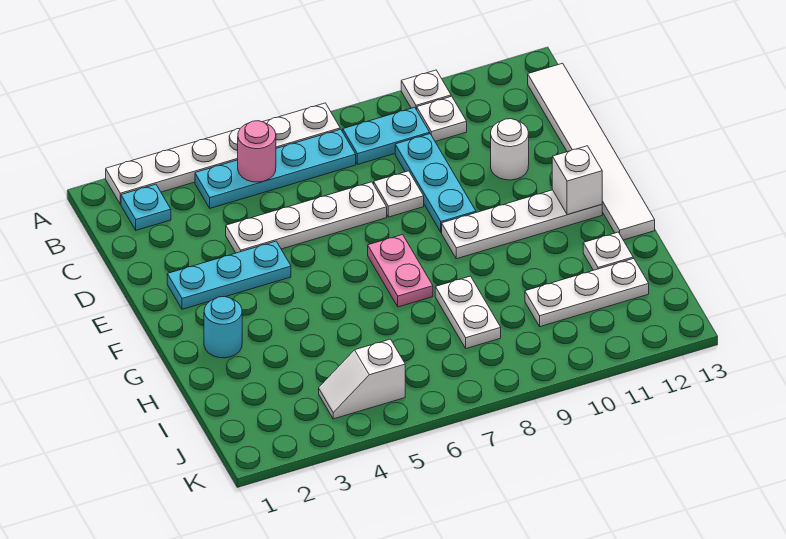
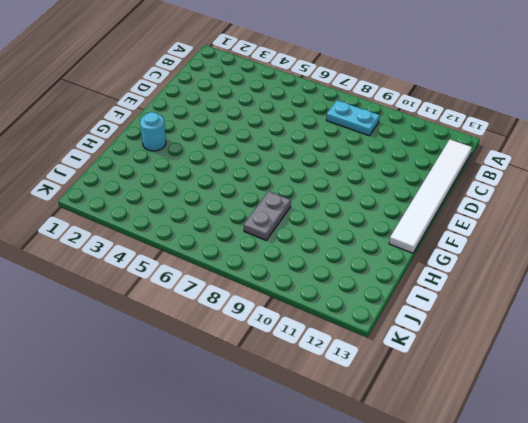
grey plate H8:I8 level 1 -> white plate H8:I8 level 1
none -> white plate A2:A7 level 1
none -> white plate A10 level 1
none -> cyan plate B2 level 1

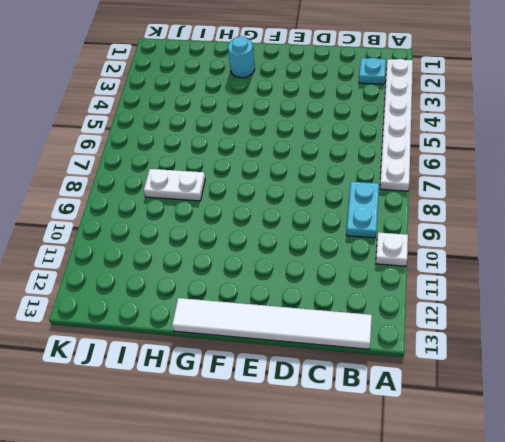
none -> cyan plate B4:B7 level 1
none -> white plate B10 level 1
none -> cyan plate C9:E9 level 1

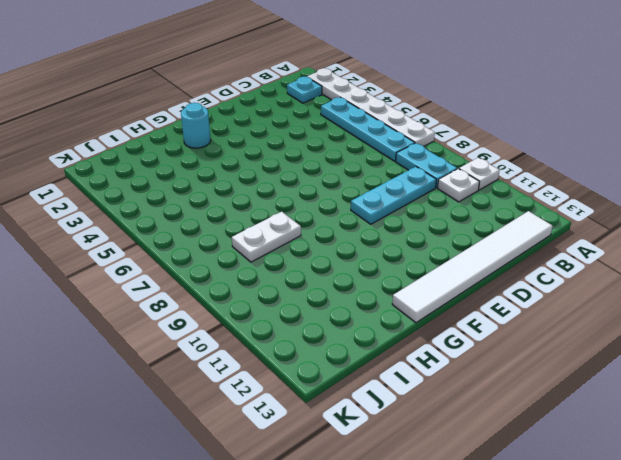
none -> white plate D4:D7 level 1
none -> white plate D8 level 1
none -> white round brick D11 level 1

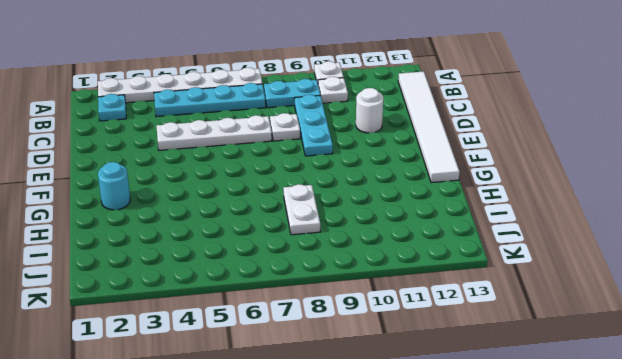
none -> cyan plate E2:E4 level 1
none -> pink plate F7:G7 level 1
none -> white plate F9:F12 level 1

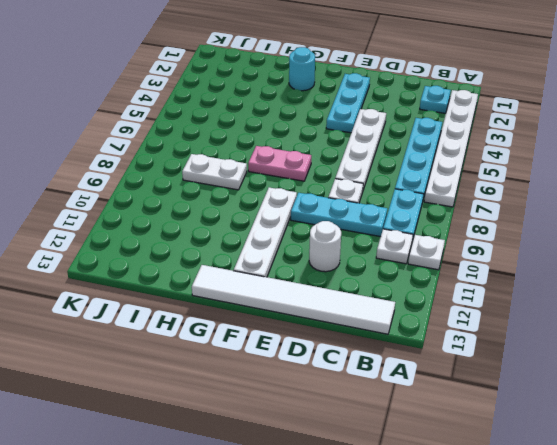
none -> white plate H12 level 1
none -> white plate I10:I12 level 1
none -> white slope J4:J5 level 1 top 5

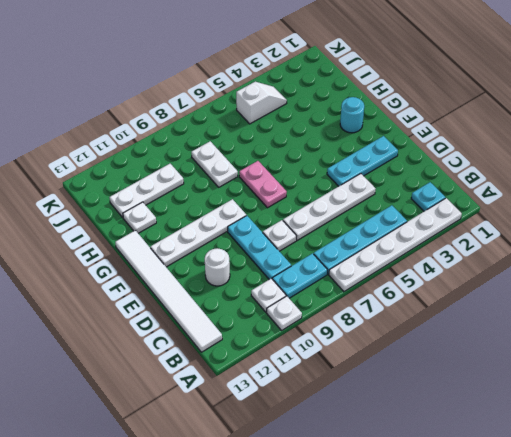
none -> pink round brick B5 level 2
none -> white brick F12 level 2

